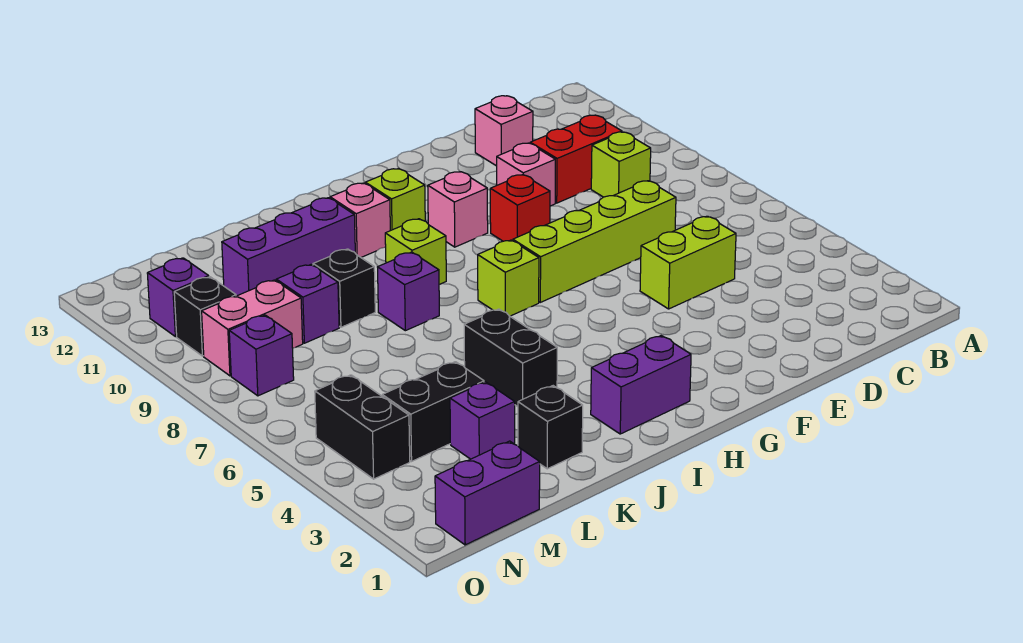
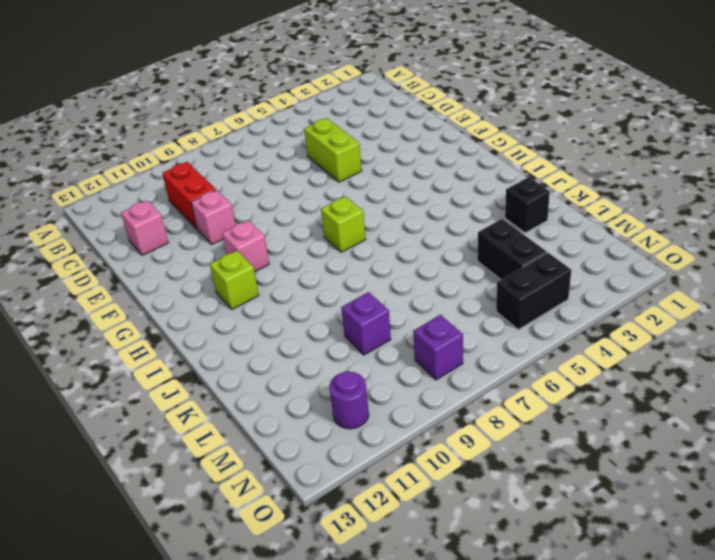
purple round brick N11 level 1 -> purple brick N11 level 1
none -> lime brick C9 level 1
none -> lime brick D7:G7 level 1
none -> red brick F9 level 1

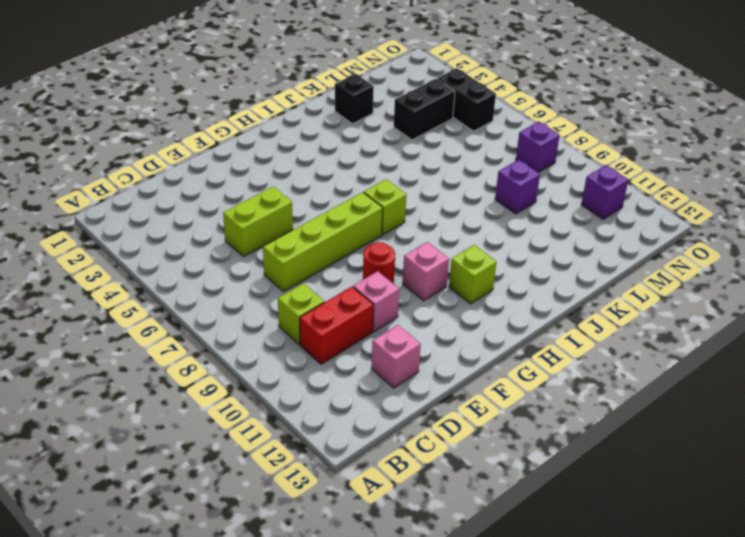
red round brick F9 level 1 -> red brick F9 level 1
none -> purple brick H2:I2 level 1
none -> lime brick I9 level 1
none -> pink brick I11 level 1

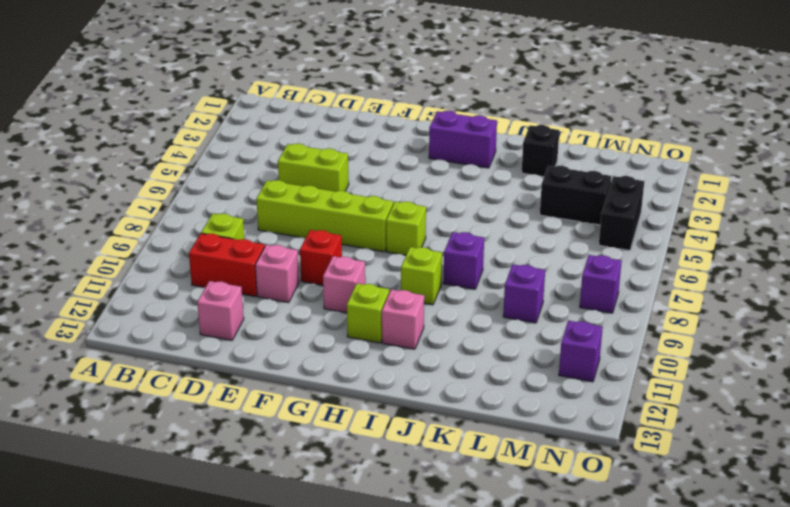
none -> black brick J4:J5 level 1
none -> purple brick J11:L11 level 1
none -> black brick K9 level 1

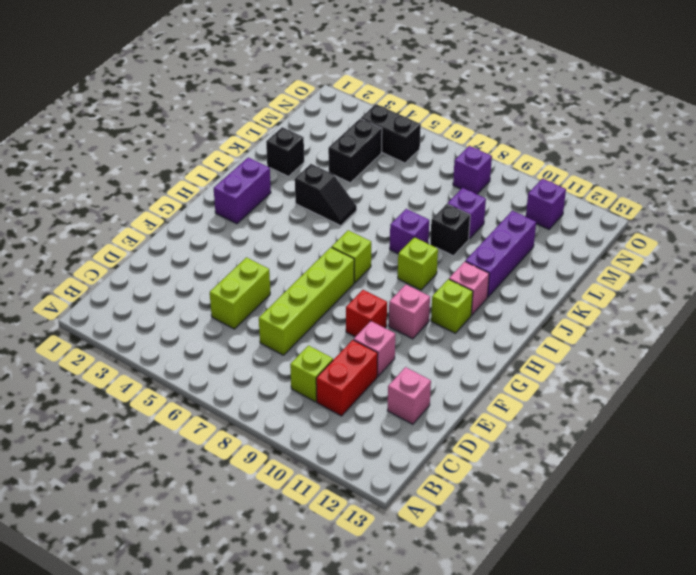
black slope J4:J5 level 1 top 4 -> black brick J4:J5 level 1
none -> purple brick L3 level 1
none -> purple brick M1:N1 level 1
none -> pink brick M9:N9 level 1

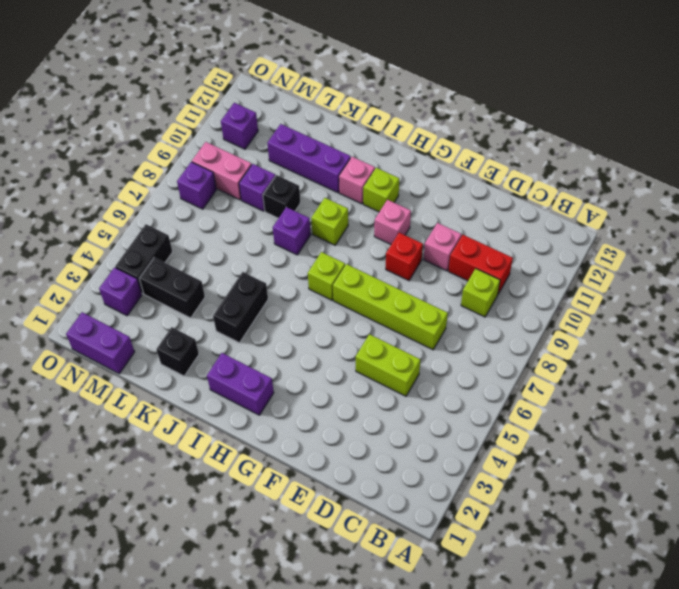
purple brick N3 level 1 -> purple brick L3 level 1
none -> pink brick D12 level 1
none -> black brick N10 level 1

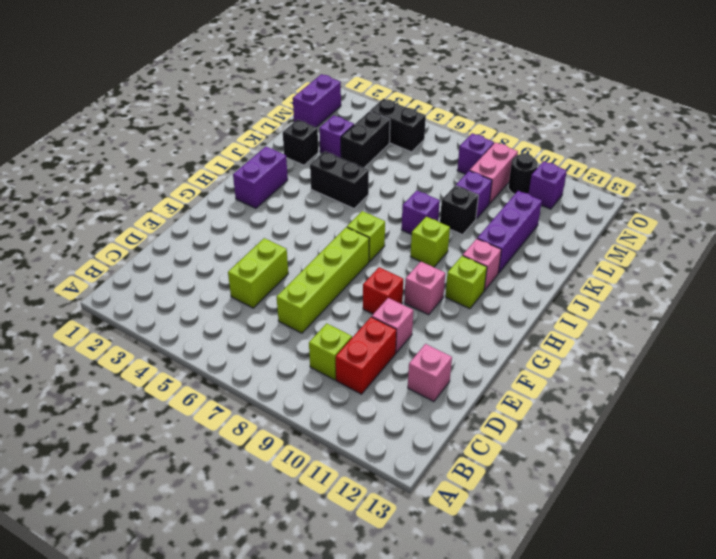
black round brick N10 level 1 -> black brick N10 level 1

